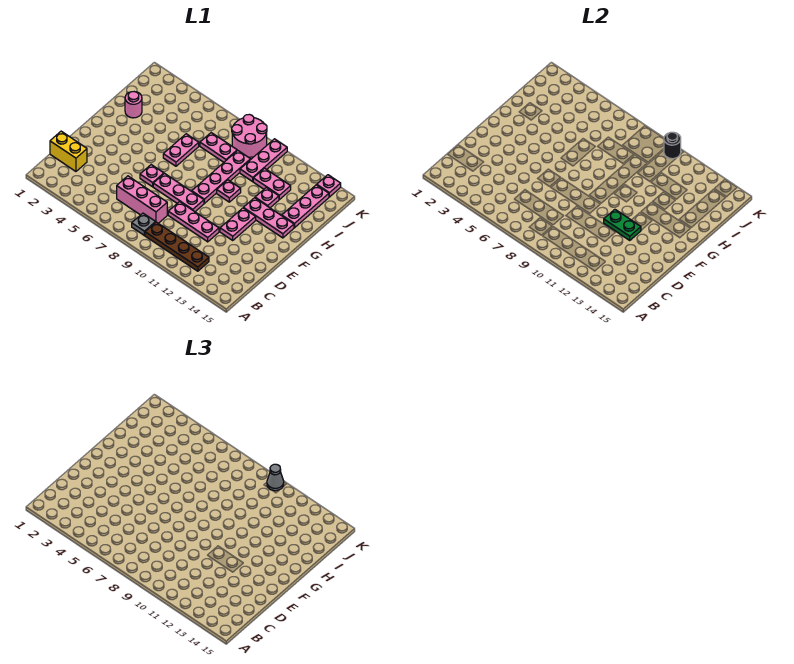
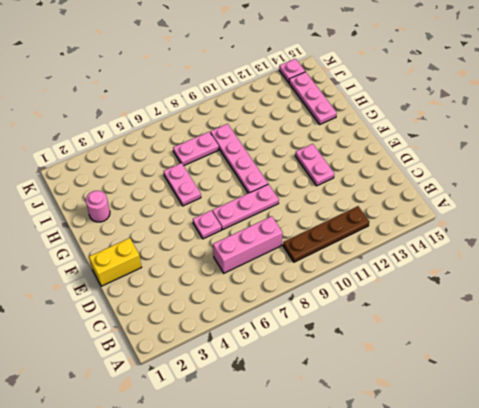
yellow brick E1:E2 level 1 -> yellow brick C1:C2 level 1
none -> grey plate B8 level 1
none -> pink plate D9:D11 level 1
none -> pink plate G10 level 1

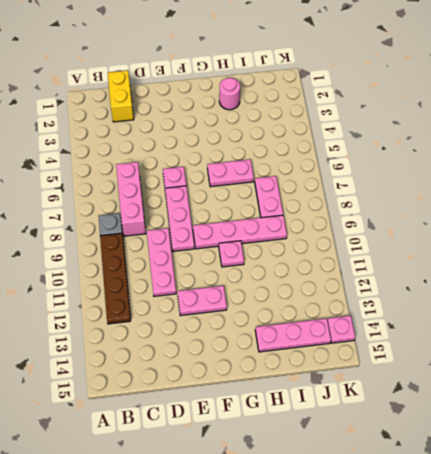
none -> pink plate G12:G14 level 1
none -> pink plate H12 level 1
none -> pink plate I10:K10 level 1

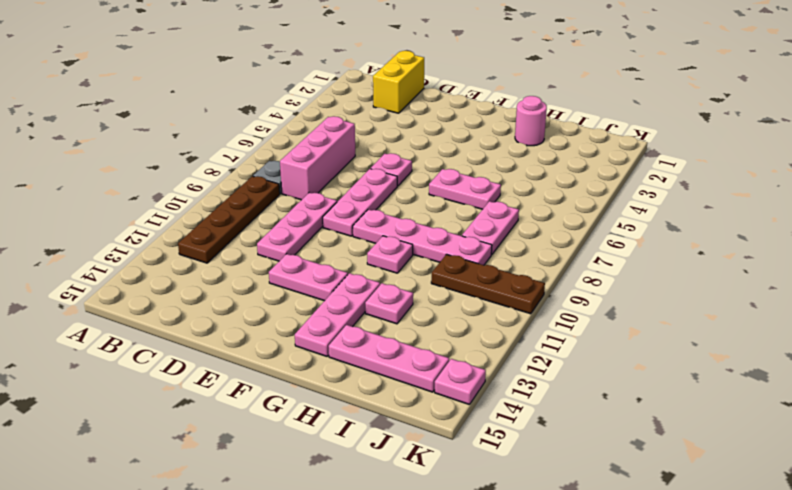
brown plate I10:K10 level 1 -> pink plate I10:K10 level 1
none -> pink plate I11:I12 level 1
none -> pink round brick J8:K9 level 1
none -> green plate E11:E12 level 2

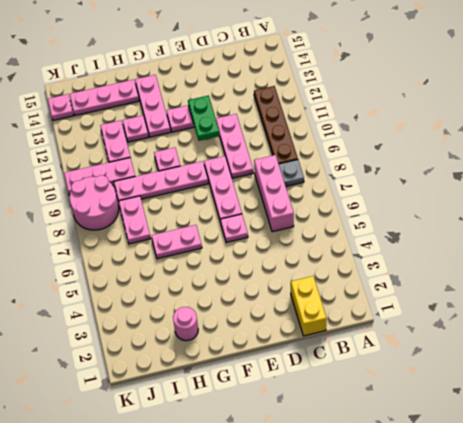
none -> black round brick K10 level 2
none -> grey cone K10 level 3

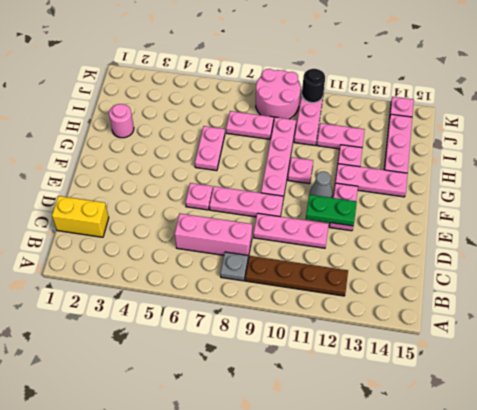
grey cone F11 level 1 -> grey cone K10 level 3

